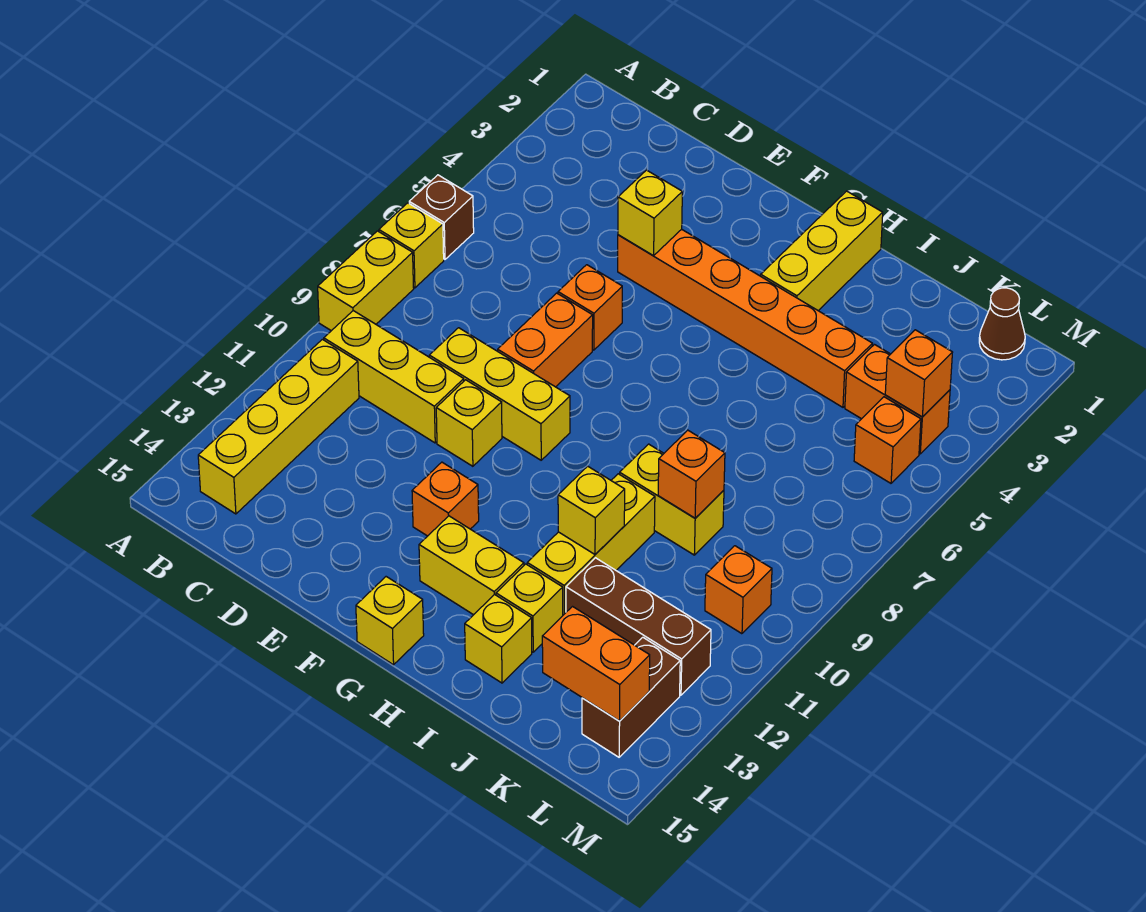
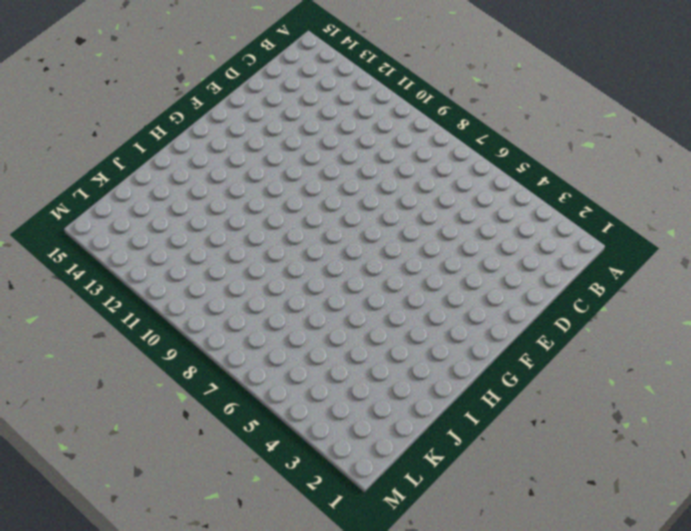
none -> brown brick A6 level 1
none -> yellow brick A7 level 1
none -> yellow brick A8:A9 level 1

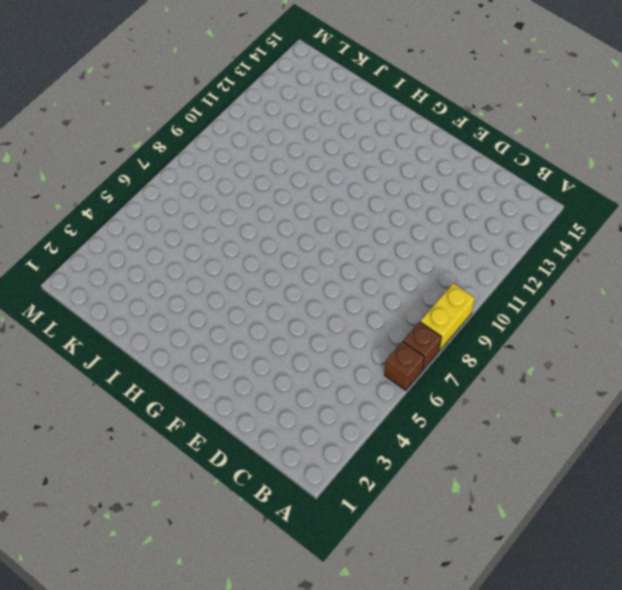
brown brick A7 level 1 -> yellow brick A7 level 1
none -> yellow brick B10:D10 level 1
none -> yellow brick B11:B14 level 1
none -> yellow brick D9:F9 level 1

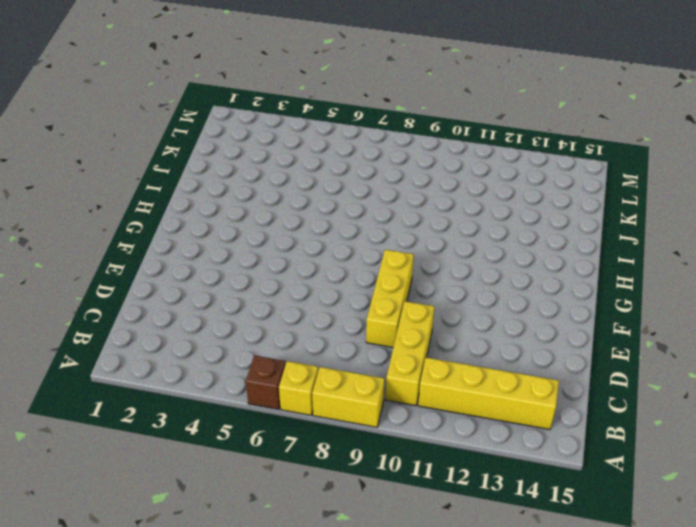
none -> orange brick E4:J4 level 1
none -> orange brick E6 level 1
none -> orange brick E7:E8 level 1

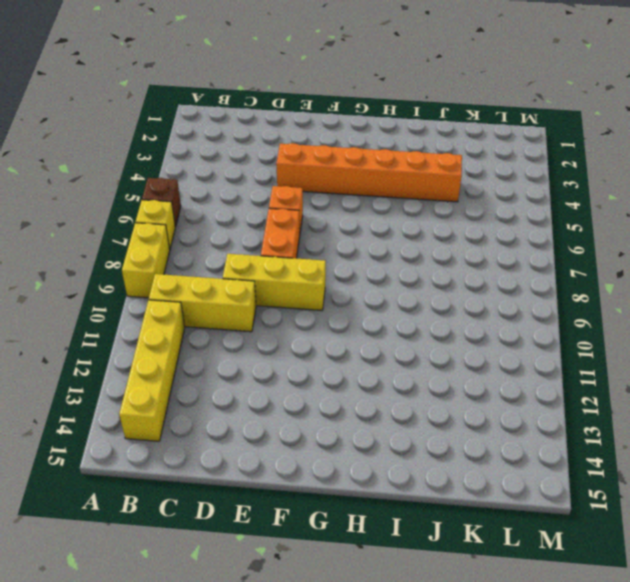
none -> yellow brick E10 level 1
none -> orange brick F12 level 1
none -> yellow brick G13:H13 level 1

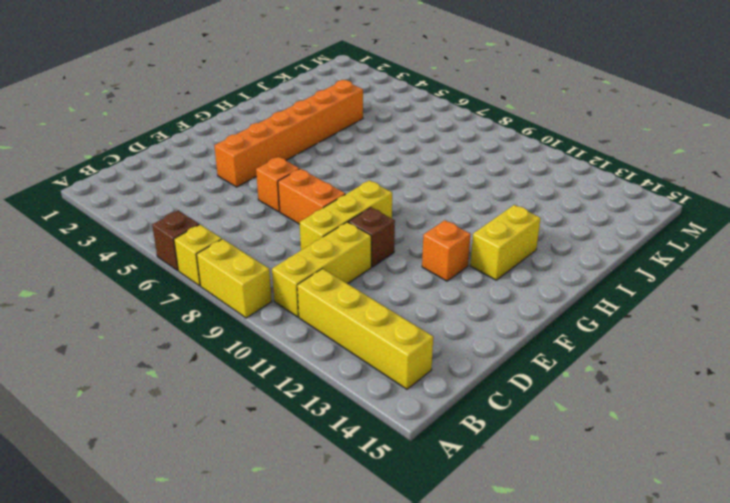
brown brick E10 level 1 -> yellow brick E10 level 1
none -> yellow brick G15 level 1
none -> yellow brick H1:H3 level 1
none -> yellow brick I9:J9 level 1

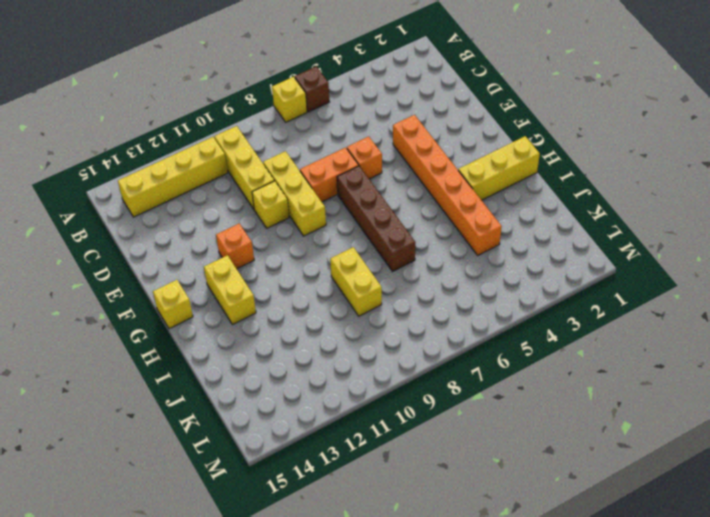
brown brick F7:I7 level 1 -> none
none -> yellow brick A8:A9 level 1
none -> yellow brick I10:I12 level 1
none -> yellow brick I13 level 1

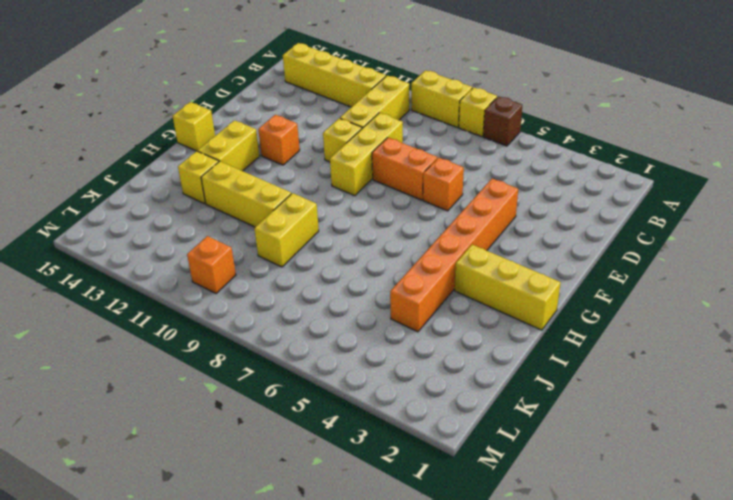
none -> yellow brick I14 level 1
none -> brown brick J12:L12 level 1
none -> orange brick K4:L4 level 1

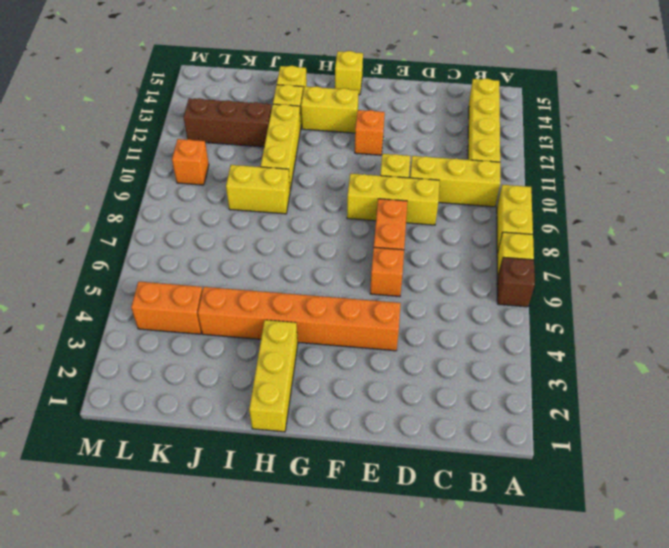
none -> brown cone L1 level 1
none -> orange brick L5 level 1
none -> brown brick L13:L14 level 1

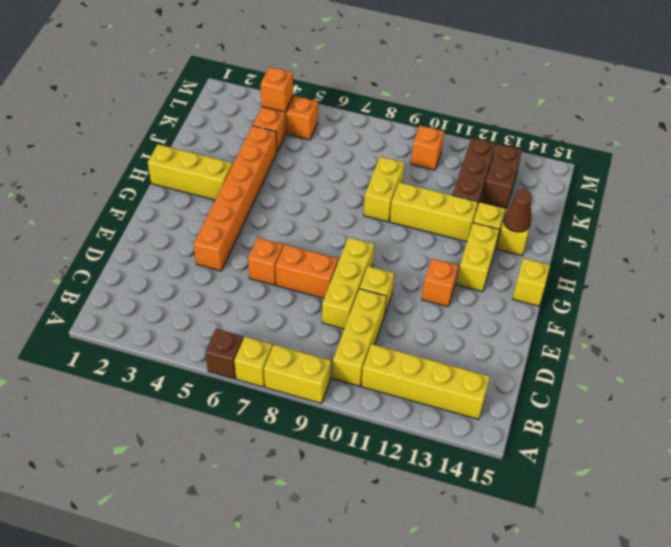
brown cone I14 level 2 -> brown cone L1 level 1
brown brick K13:L13 level 1 -> brown brick L13:L14 level 1
none -> yellow brick E4 level 2
none -> yellow brick I11 level 2
none -> orange brick J9 level 2

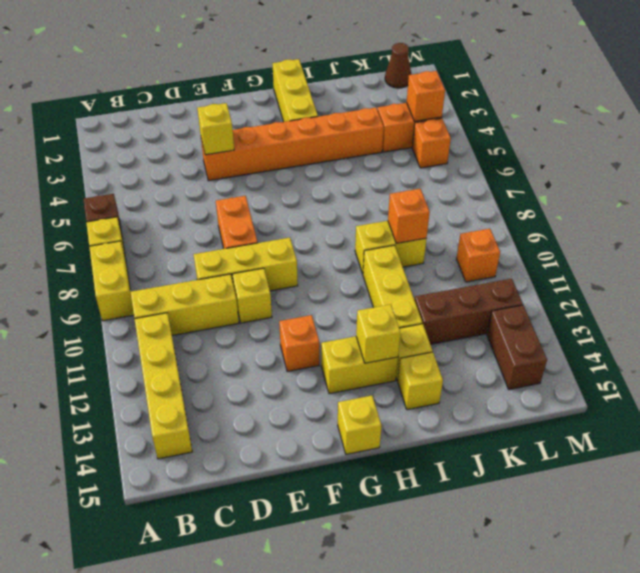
yellow brick H13 level 2 -> yellow brick I11 level 2
none -> orange brick E6 level 1
none -> orange brick K14:L14 level 2

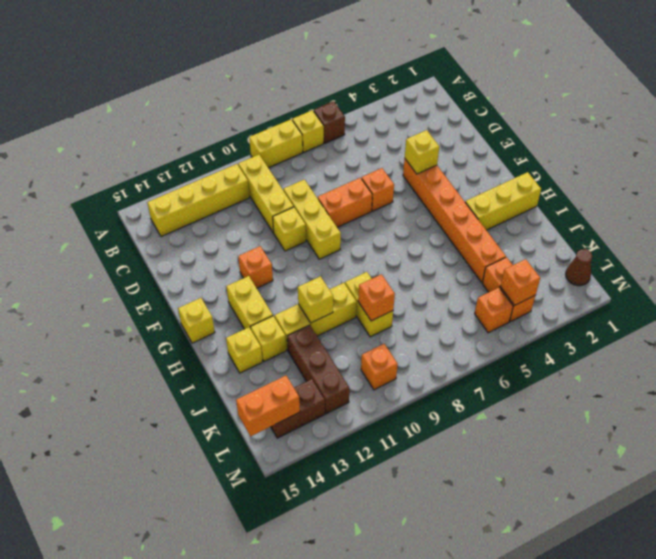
orange brick L14:L15 level 2 -> orange brick K14:L14 level 2

